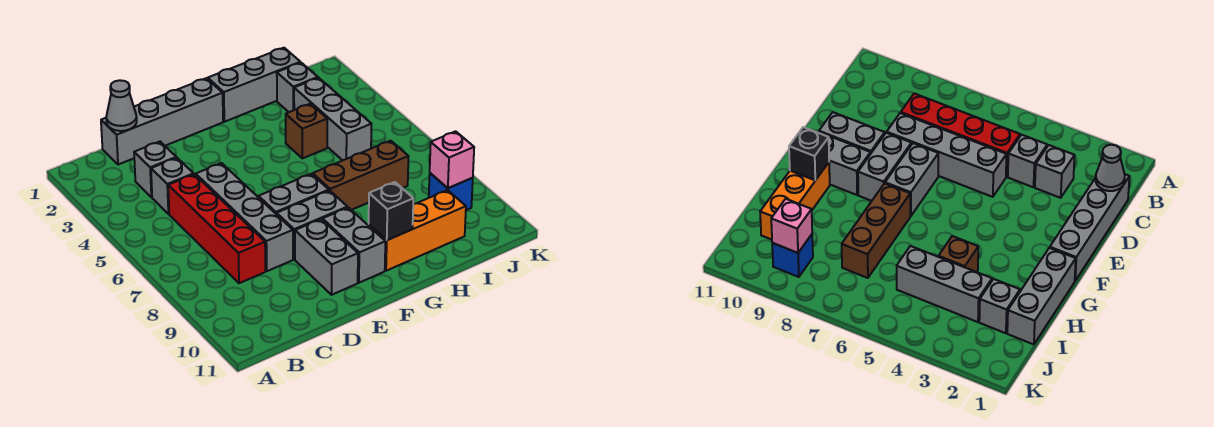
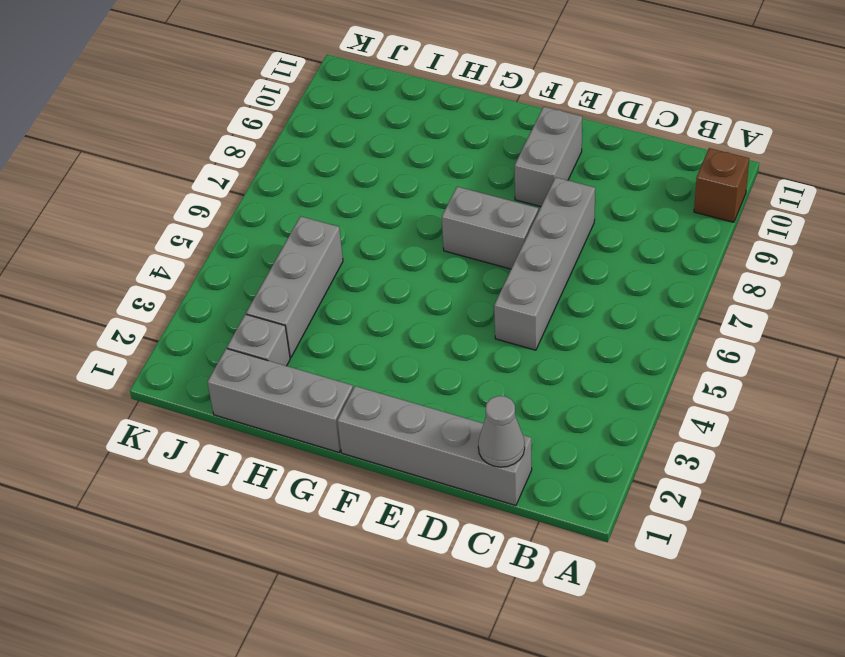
brown brick A10 level 1 -> brown brick H4 level 1
none -> grey brick C3 level 1
none -> grey brick C4 level 1
none -> red brick C5:C8 level 1

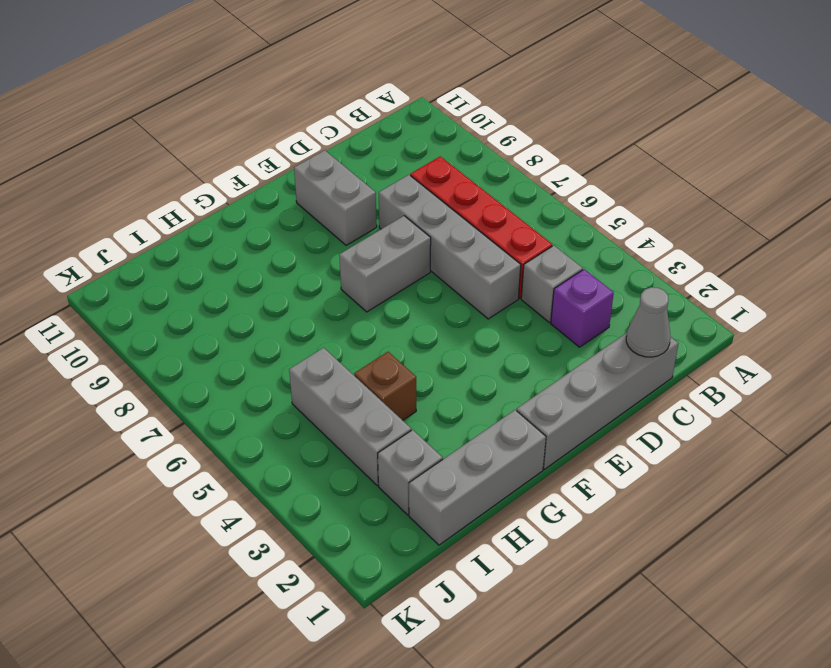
purple brick C3 level 1 -> grey brick C3 level 1
none -> grey brick E8:F8 level 1
none -> grey brick F9:F10 level 1
none -> brown brick G7:I7 level 1

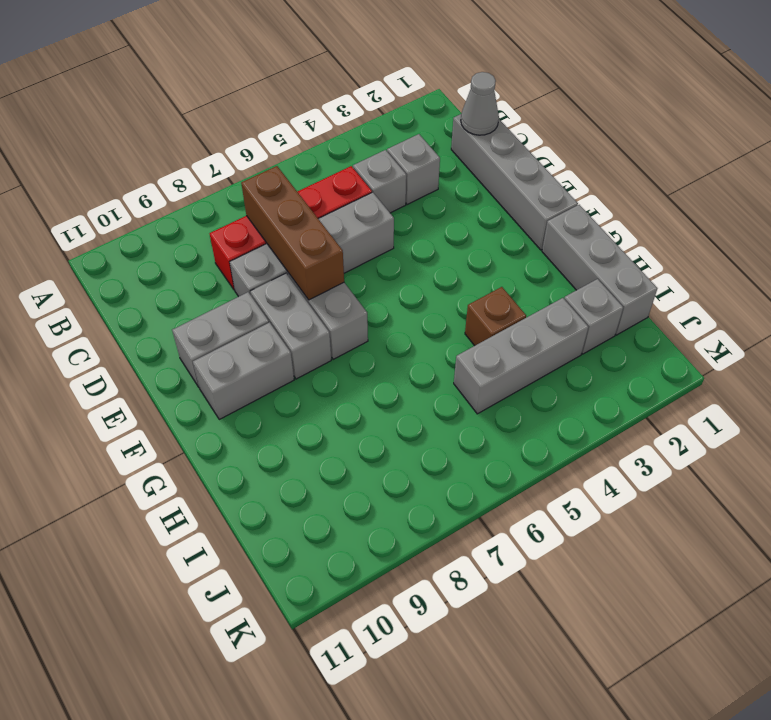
brown brick C7:E7 level 2 -> brown brick G7:I7 level 1
none -> orange brick G10:I10 level 1
none -> blue brick J9 level 1
none -> black brick G10 level 2

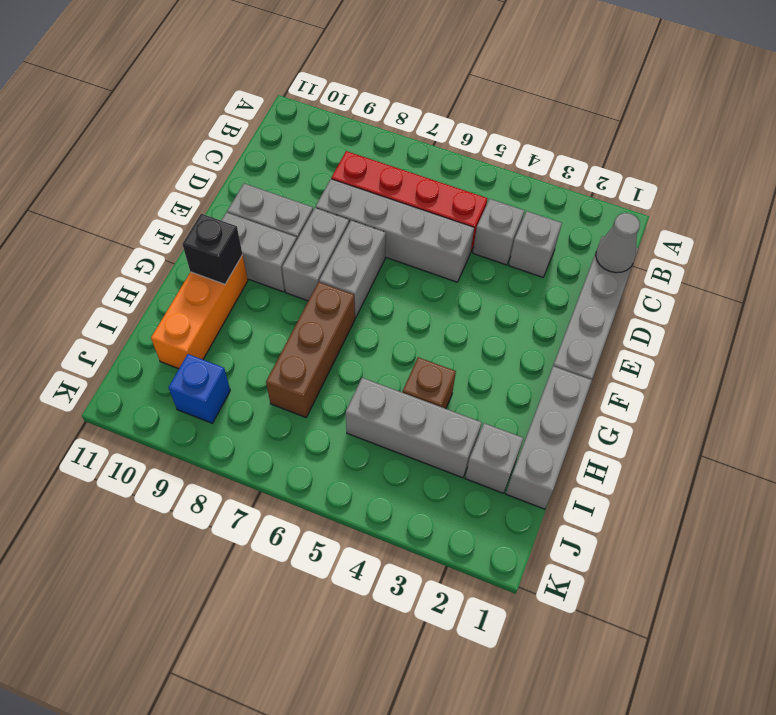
none -> pink brick J9 level 2

